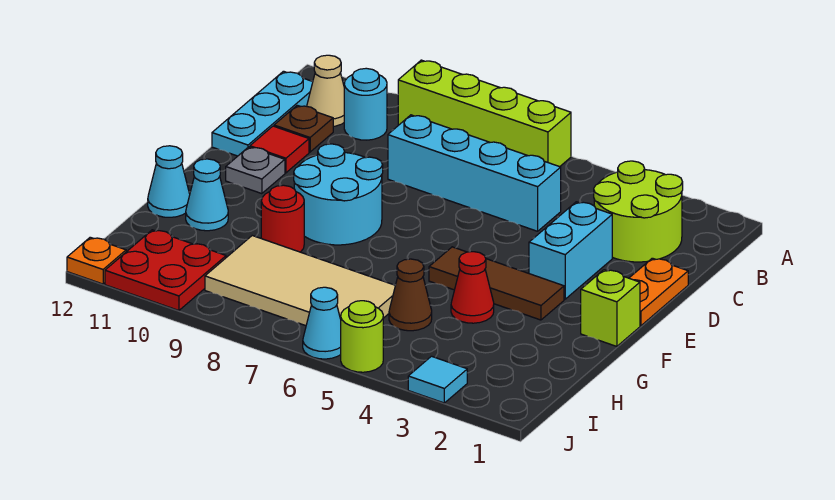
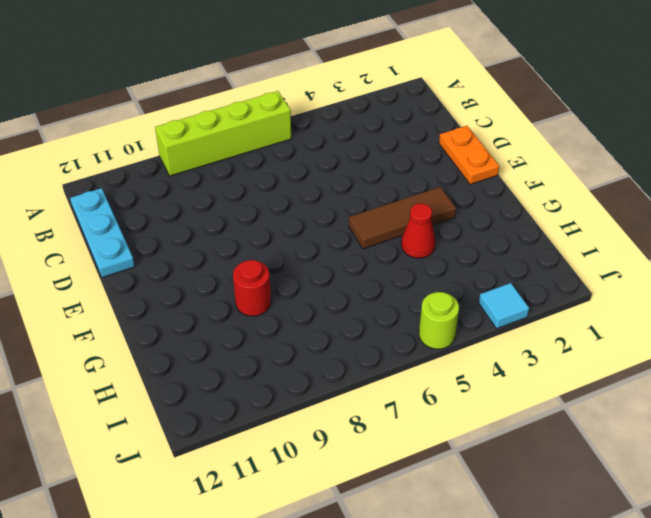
none -> lime round brick B2:C3 level 1
none -> cyan round brick B10 level 1
none -> tan cone B11 level 1

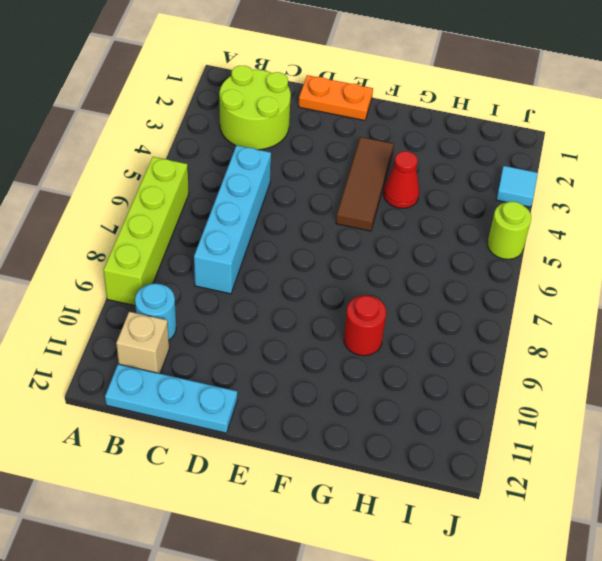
tan brick B11 level 1 -> tan cone B11 level 1
none -> brown plate C11 level 1
none -> cyan brick D3:E3 level 1
none -> red tile D11 level 1

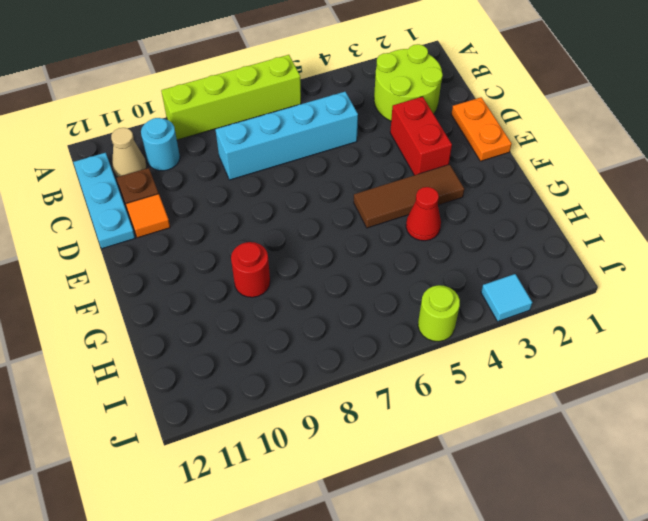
red brick D3:E3 level 1 -> cyan brick D3:E3 level 1
orange tile D11 level 1 -> red tile D11 level 1
none -> cyan round brick E8:F9 level 1
none -> grey plate E11 level 1
none -> lime brick F1 level 1

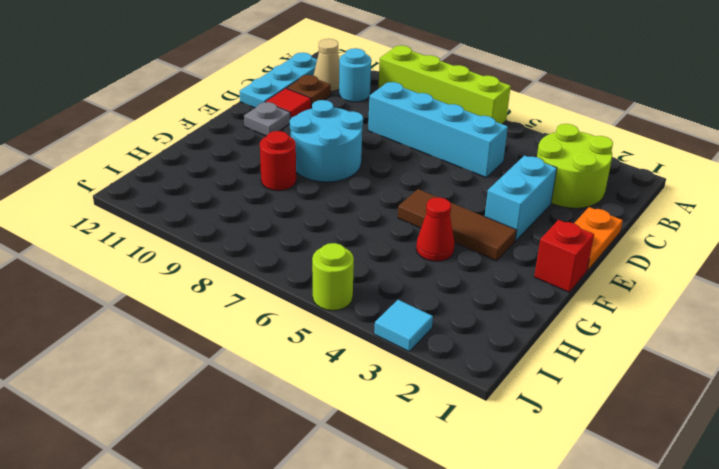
red brick F1 level 1 -> lime brick F1 level 1
none -> cyan cone G11 level 1
none -> cyan cone G12 level 1
none -> brown cone H5 level 1

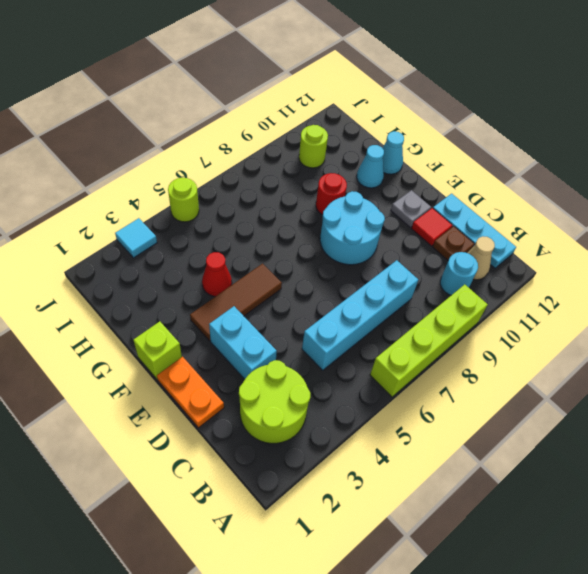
lime round brick I10 level 1 -> red plate I10:J11 level 1
none -> brown cone H5 level 1
none -> tan tile H6:I9 level 1
none -> cyan cone J6 level 1

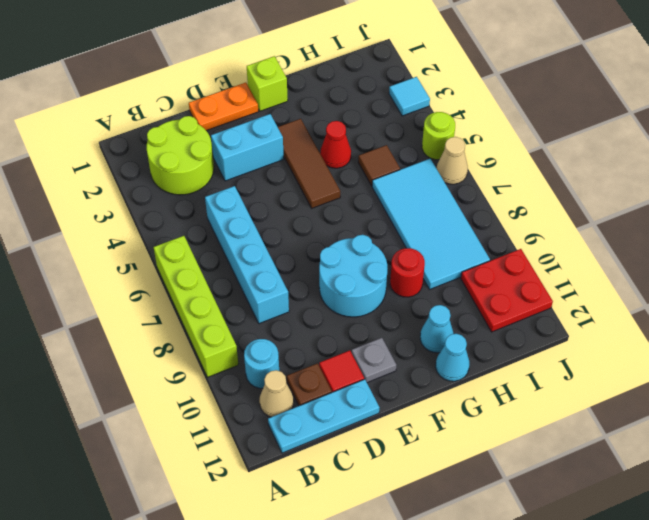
brown tile H5 level 1 -> brown cone H5 level 1
cyan tile H6:I9 level 1 -> tan tile H6:I9 level 1
tan cone J6 level 1 -> cyan cone J6 level 1
none -> orange plate J12 level 1

